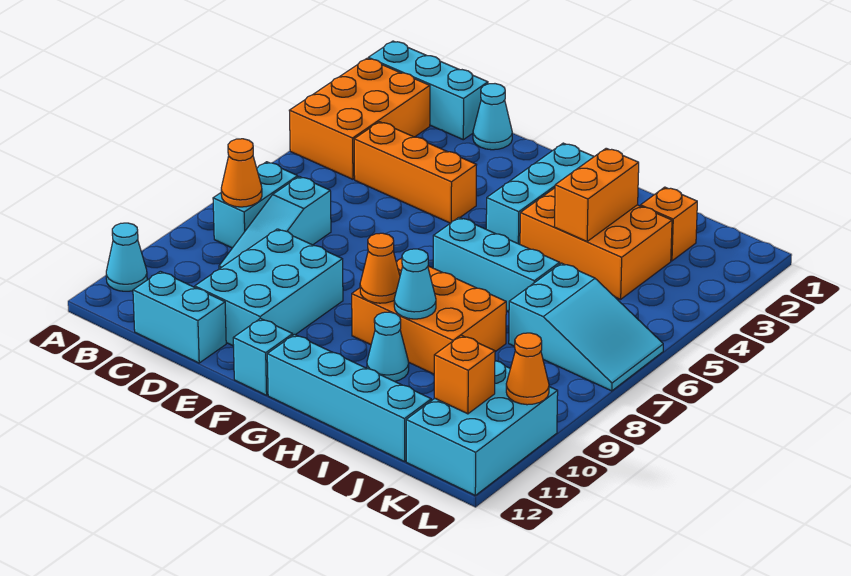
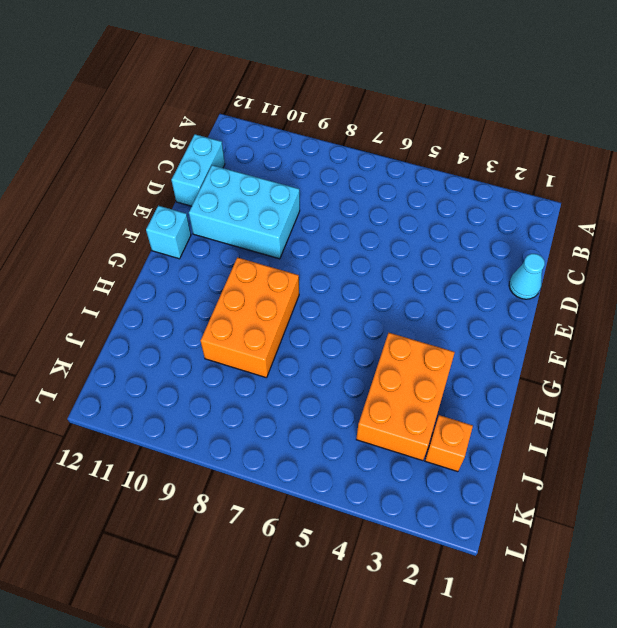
none -> cyan brick A1:C1 level 1
none -> orange brick A2:B4 level 1
none -> cyan cone A11 level 1

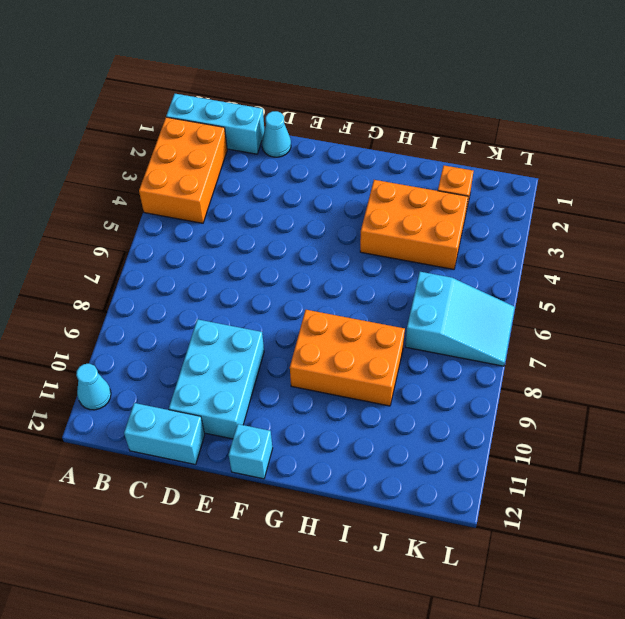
none -> cyan brick B7:B8 level 1
none -> orange brick C4:E4 level 1
none -> cyan slope C7:C9 level 1 top 7

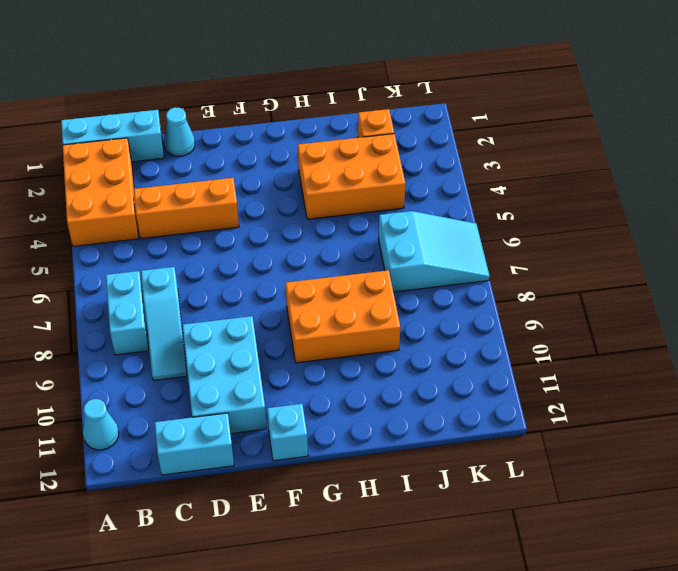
none -> cyan brick G2:G4 level 1
none -> cyan brick G6:I6 level 1
none -> cyan brick G12:J12 level 1

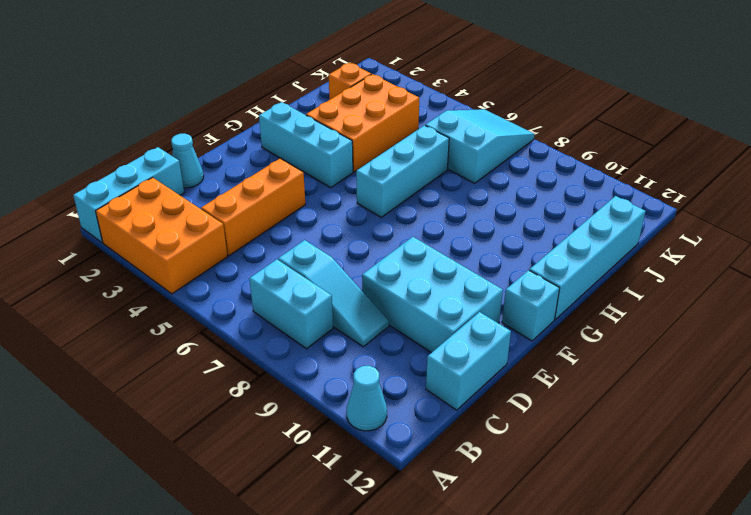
none -> orange brick G8:I9 level 1
none -> cyan cone H10 level 1
none -> cyan brick K10:L12 level 1

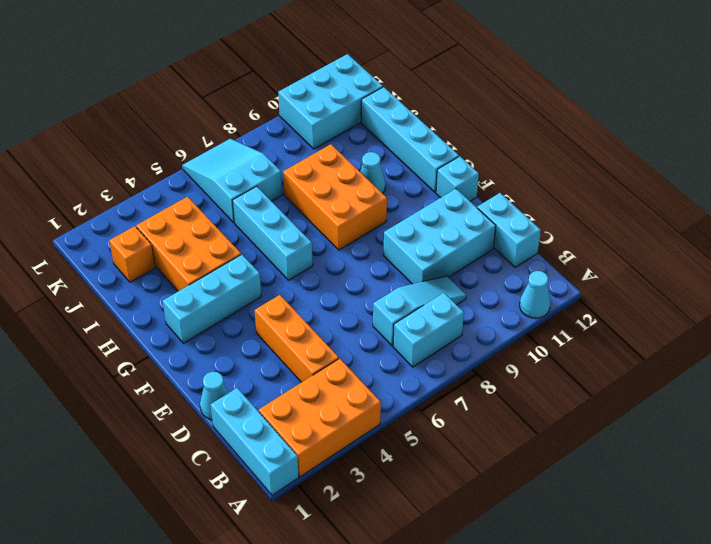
none -> orange cone B8 level 2
none -> orange cone G9 level 2
none -> cyan cone H9 level 2

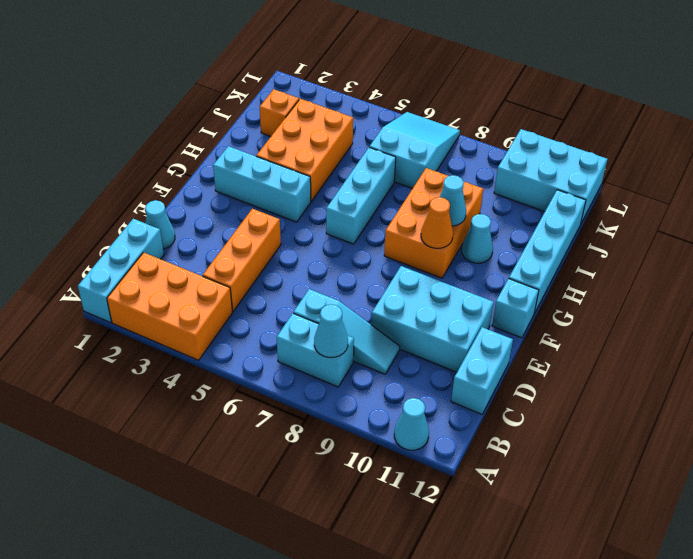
cyan cone B8 level 2 -> orange cone B8 level 2
none -> orange brick I3:I4 level 2
none -> orange brick K11 level 2
none -> orange cone L10 level 2

